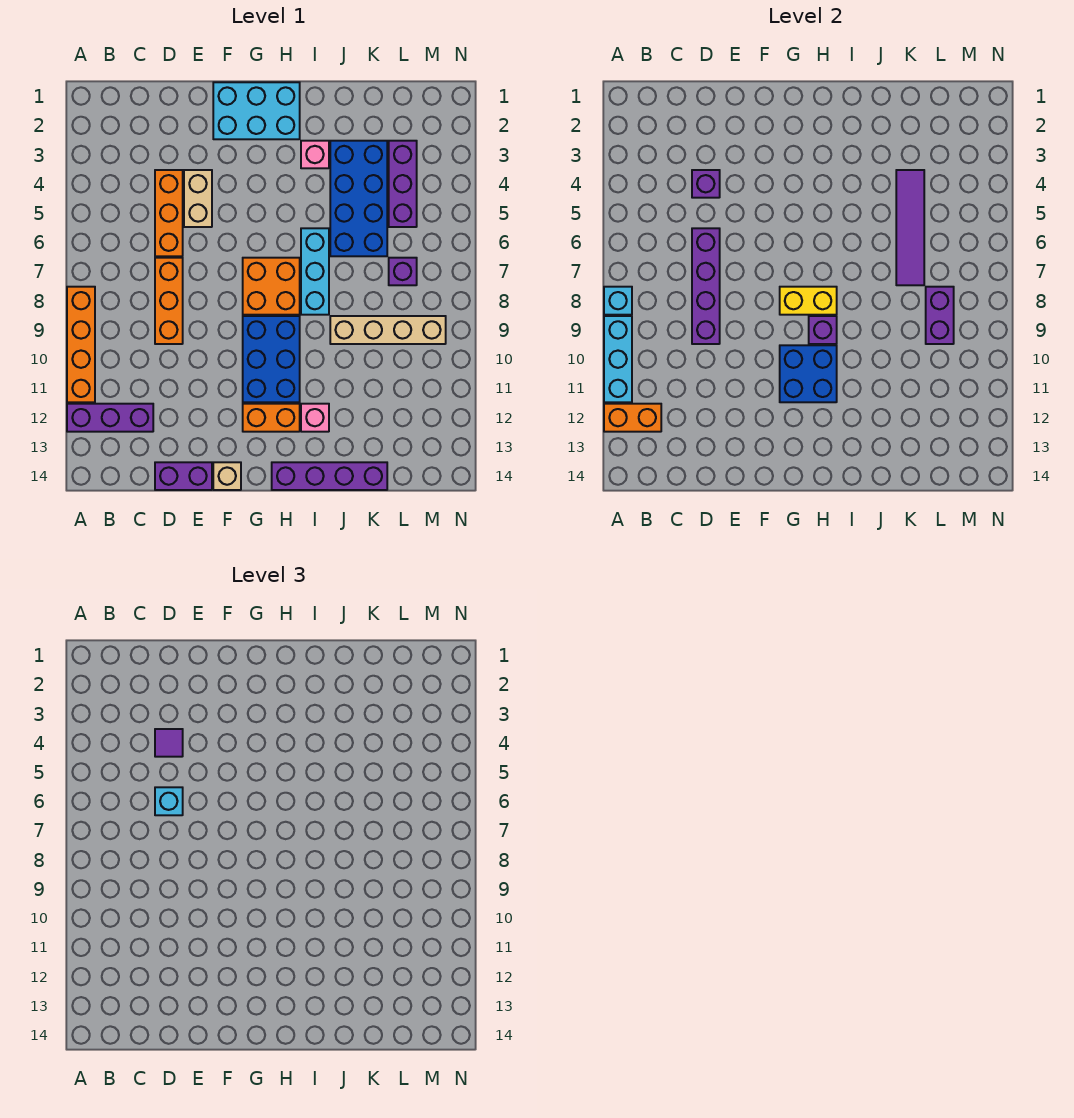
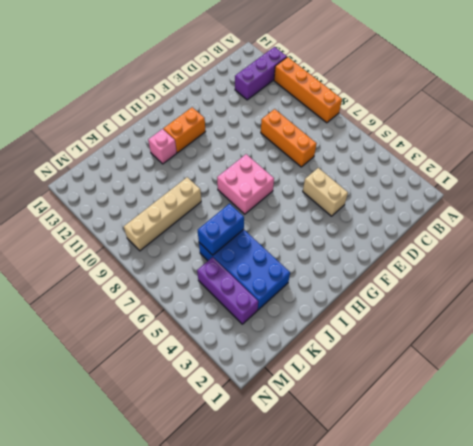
pink brick G7:H8 level 1 -> orange brick G7:H8 level 1
blue brick J6:K6 level 2 -> purple tile K4:K7 level 2
none -> orange brick D4:D6 level 1
none -> purple brick D14:E14 level 1
none -> cyan brick F1:H2 level 1
none -> tan brick F14 level 1

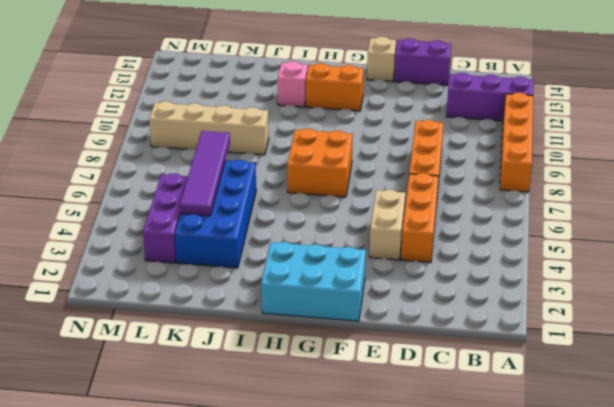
none -> blue brick G9:H11 level 1
none -> purple brick H14:K14 level 1
none -> pink brick I3 level 1
none -> cyan brick I6:I8 level 1

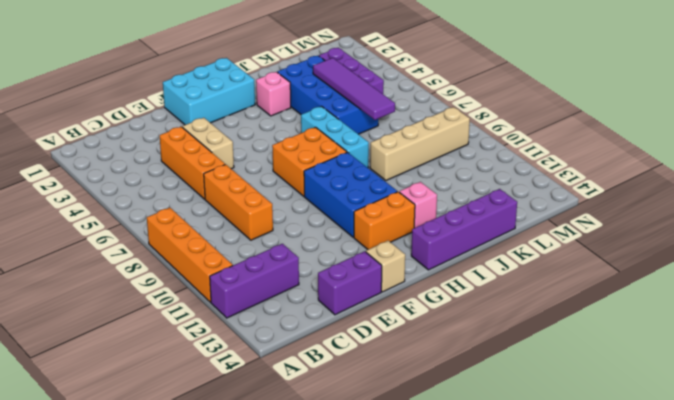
none -> purple brick L7 level 1
none -> cyan brick A8 level 2
none -> cyan brick A9:A11 level 2
none -> orange brick A12:B12 level 2

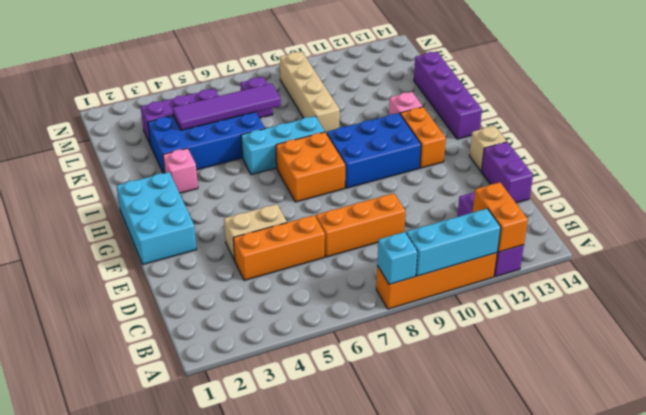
none -> purple brick D4 level 2
none -> purple brick D6:D9 level 2
none -> yellow brick G8:H8 level 2
none -> blue brick G10:H11 level 2

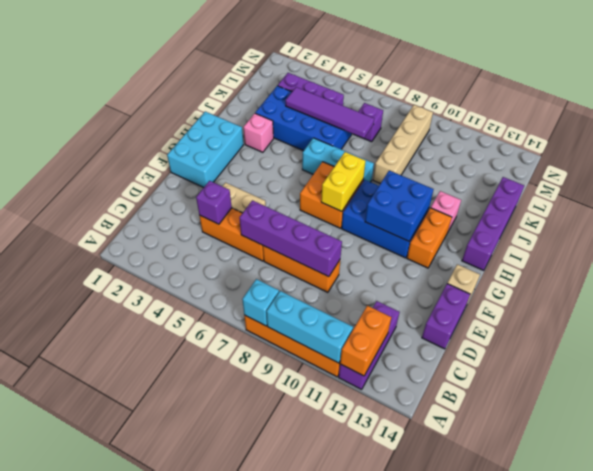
none -> purple brick H9 level 2
none -> purple brick L8:L9 level 2
none -> purple tile D4 level 3
none -> cyan brick D6 level 3

